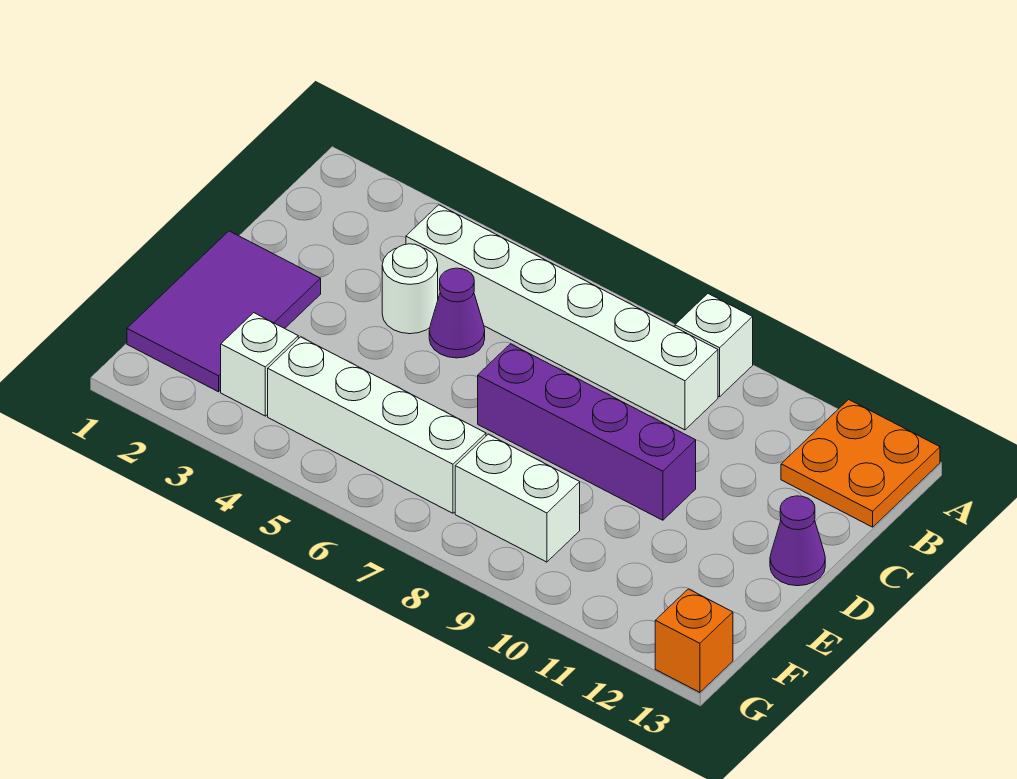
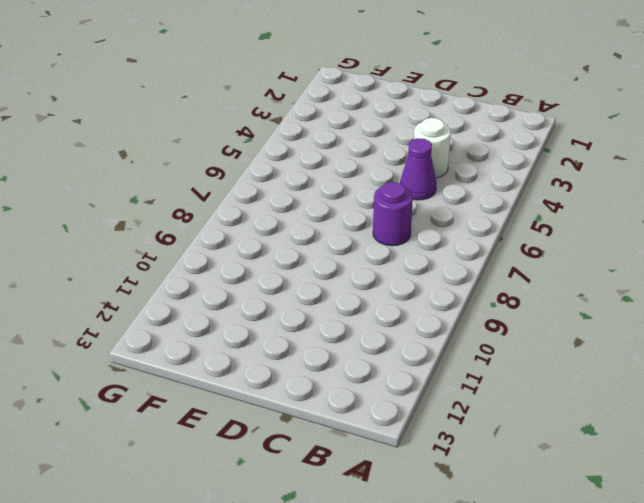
purple round brick C7 level 1 -> none
none -> white brick A9 level 1
none -> orange plate A12:B13 level 1
none -> white brick B4:B9 level 1

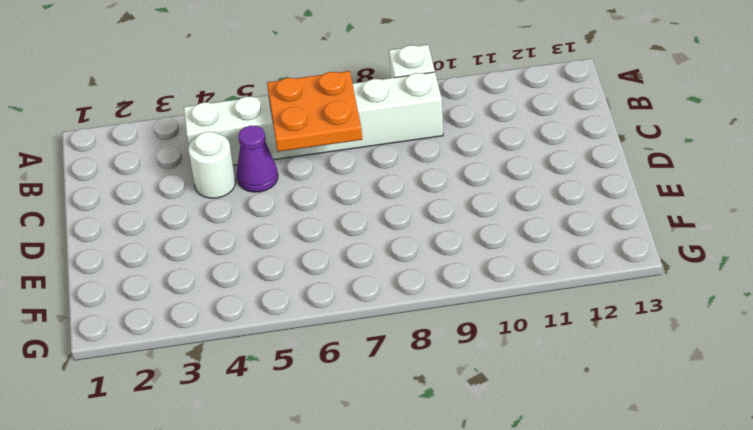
orange plate B6:C7 level 2 -> orange plate A12:B13 level 1
none -> purple tile D1:F2 level 1
none -> purple brick D7:D10 level 1
none -> purple cone D13 level 1

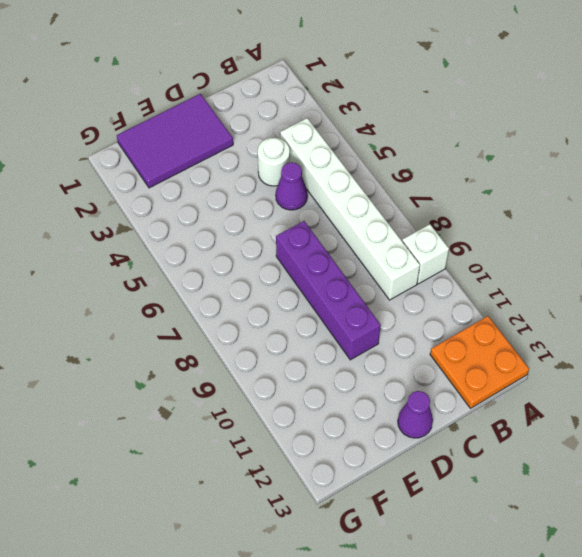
none -> white brick F3 level 1
none -> white brick F4:F7 level 1
none -> white brick F8:F9 level 1

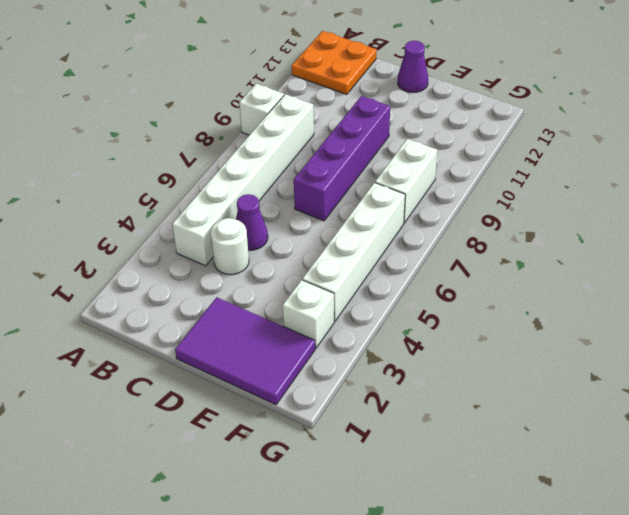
none -> orange brick G13 level 1

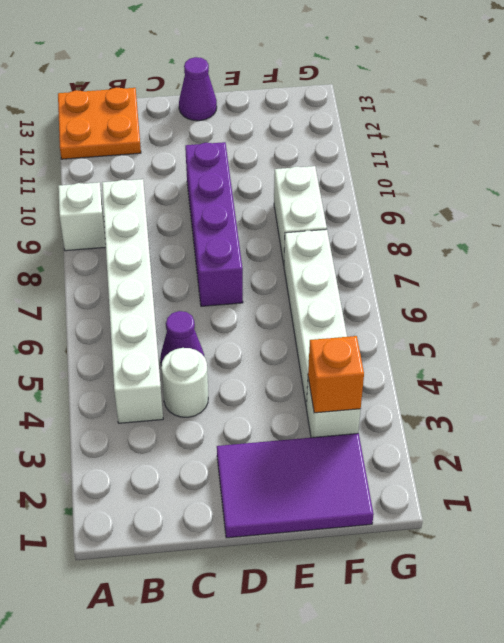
orange brick F3 level 2 -> orange brick G13 level 1

